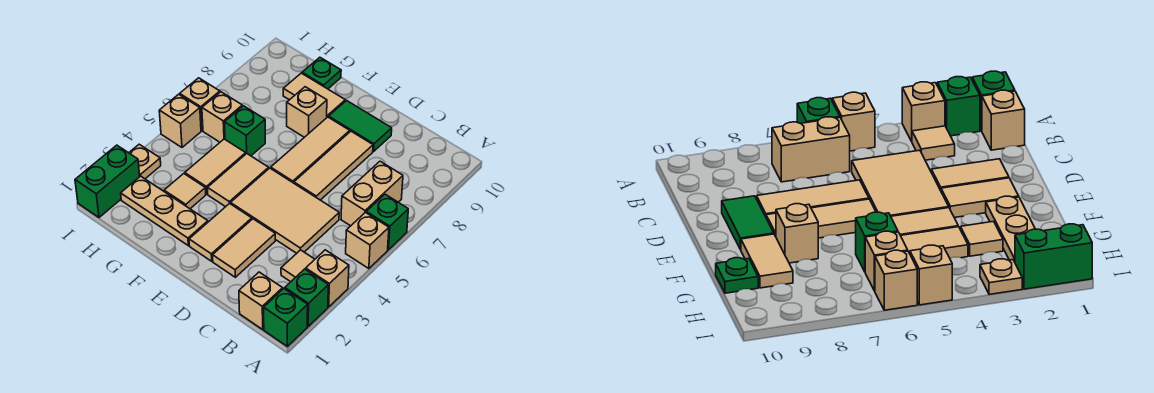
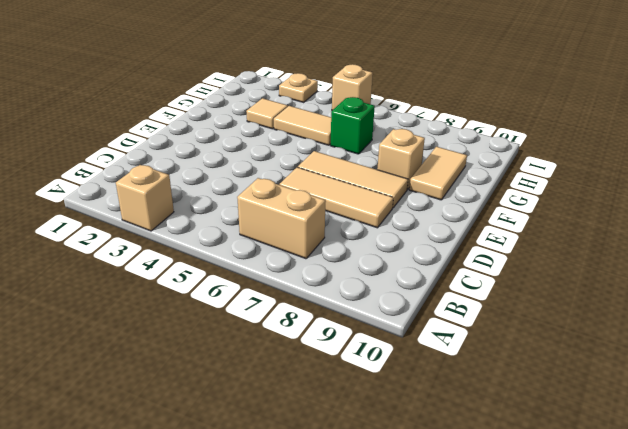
none -> green brick A1 level 1
none -> green brick A2 level 1
none -> tan brick A5 level 1

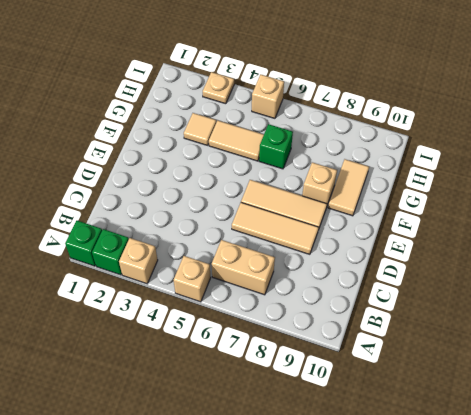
none -> green brick A6 level 1
none -> tan brick B1 level 1
none -> tan tile B3 level 1

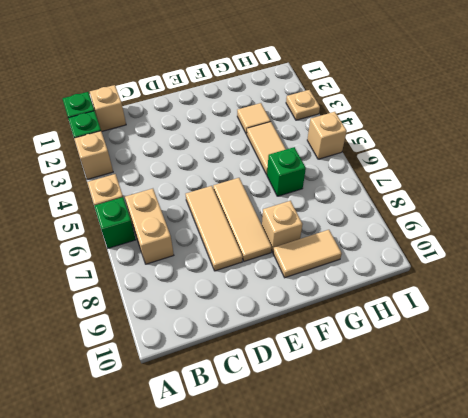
none -> tan tile B3 level 1
none -> tan tile C4:E5 level 1
none -> tan tile D2:D3 level 1

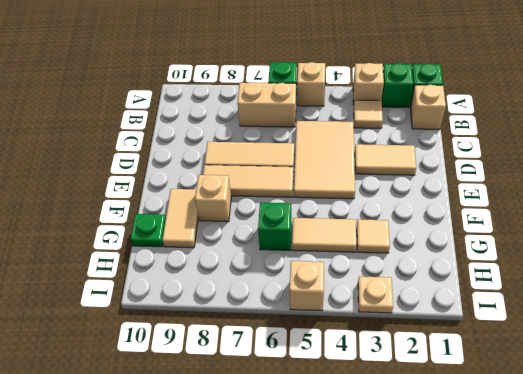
none -> green tile D9:E9 level 1
none -> tan tile E2:E3 level 1
none -> tan plate F2:H2 level 1

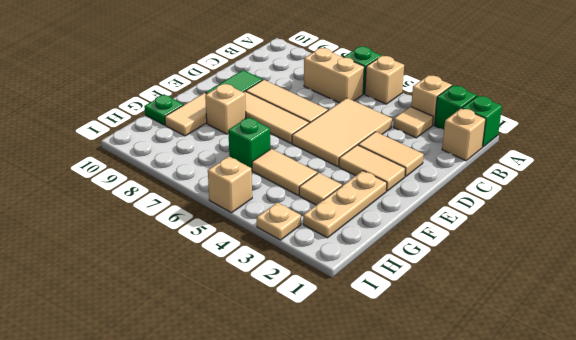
none -> tan tile F4:F5 level 1
none -> tan brick H6 level 1
none -> green brick I1:I2 level 1

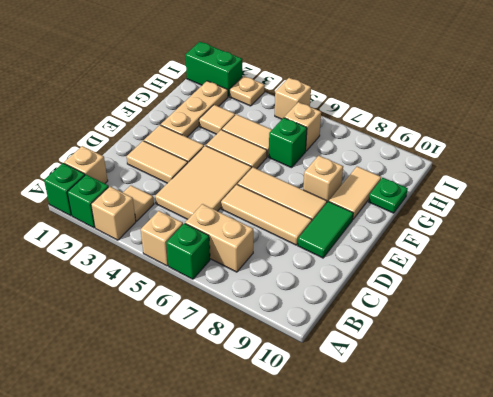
none -> tan brick I6 level 1

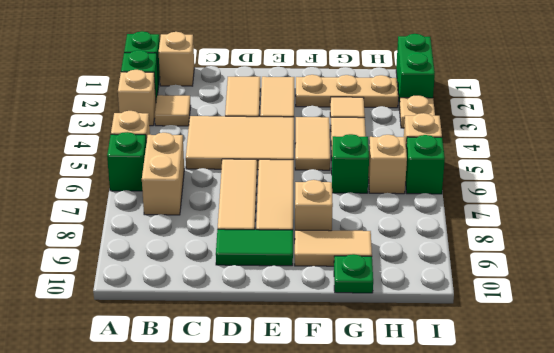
green brick I6 level 1 -> tan brick I6 level 1

